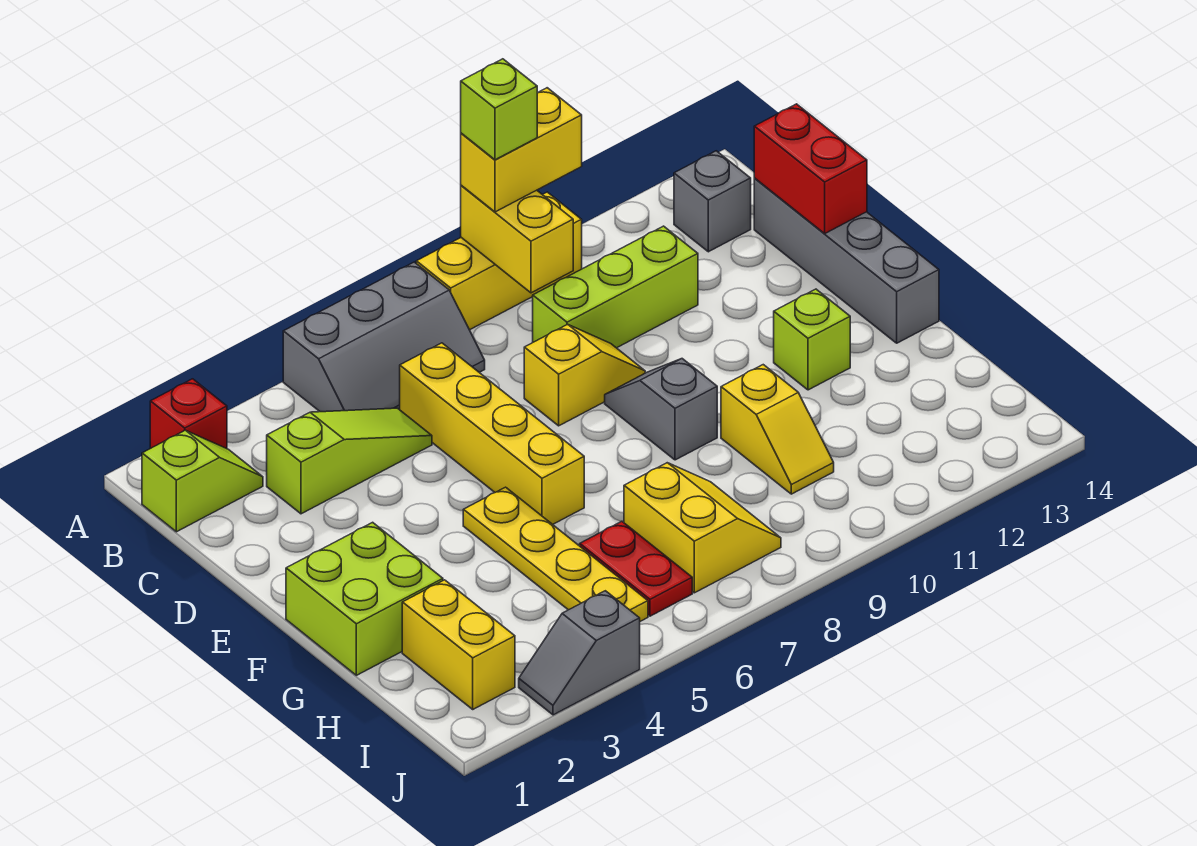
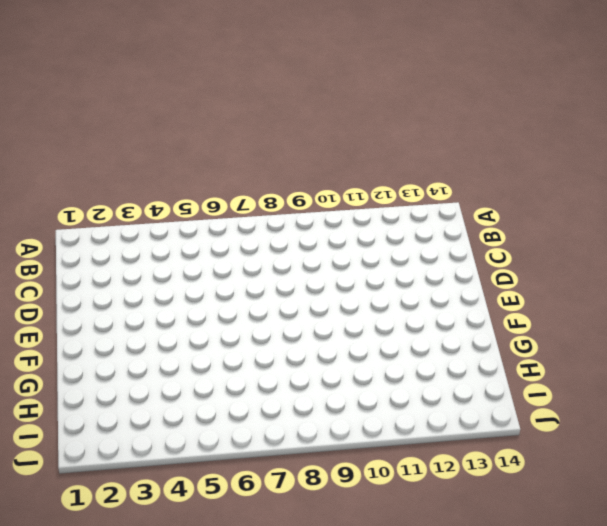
none -> red brick A2 level 1
none -> grey slope A5:B7 level 1 top A
none -> yellow brick A8:A10 level 1

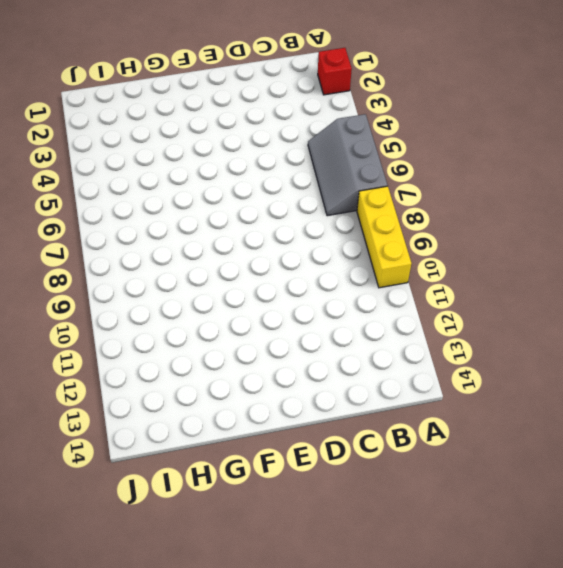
none -> lime slope B1:B2 level 1 top 1
none -> grey brick B13 level 1
none -> lime slope C3:C5 level 1 top 3

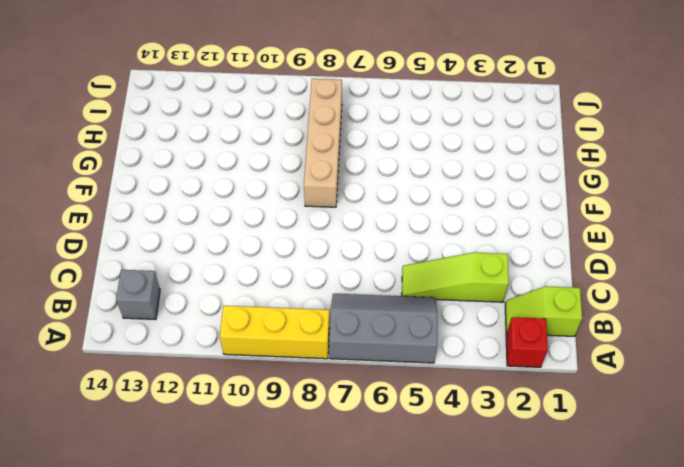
tan brick F8:I8 level 1 -> yellow slope H7:I8 level 1 top 7
none -> yellow brick C6:F6 level 1
none -> lime brick C9:C11 level 1
none -> grey brick C14:F14 level 1

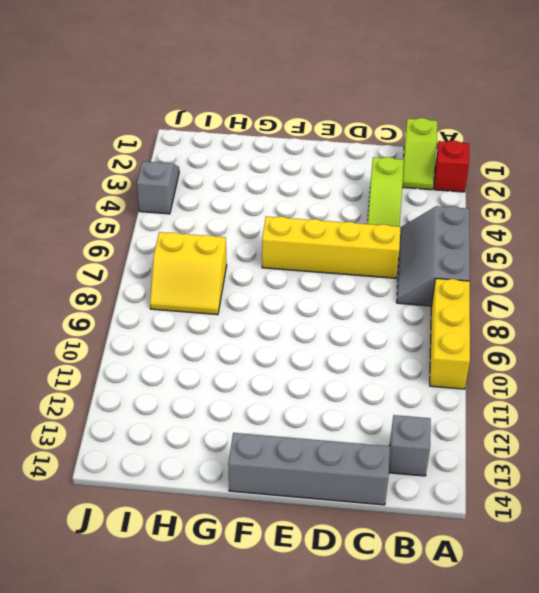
none -> lime brick C9:C11 level 1
none -> yellow slope D8:D9 level 1 top 8
none -> grey slope E9:F9 level 1 top F

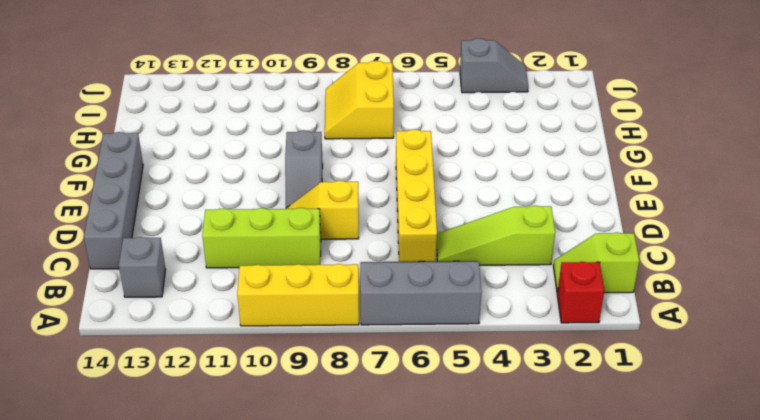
none -> lime brick F1:G2 level 1
none -> yellow plate F5:I5 level 1
none -> lime brick F12 level 1

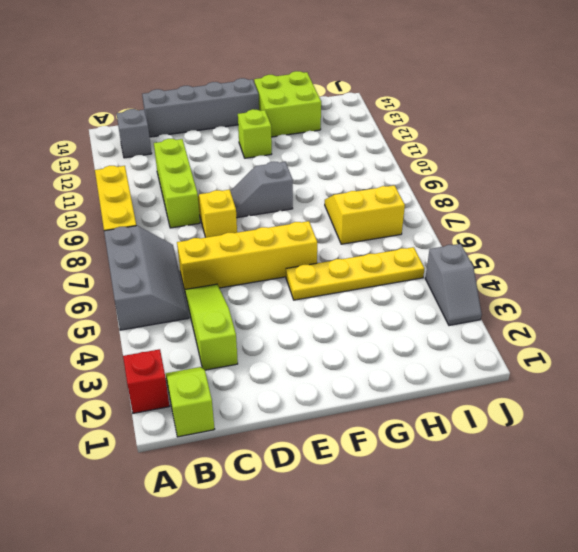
lime brick G13:H14 level 1 -> lime brick F1:G2 level 1
none -> yellow slope G10:H10 level 1 top G
none -> yellow brick H2:I2 level 1
none -> red plate H6:I6 level 1

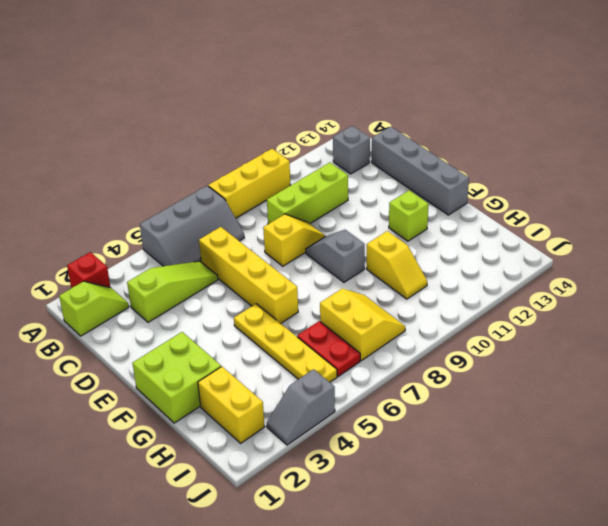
none -> yellow brick A9:B9 level 2
none -> red brick C14:D14 level 2
none -> yellow brick A9:A10 level 3

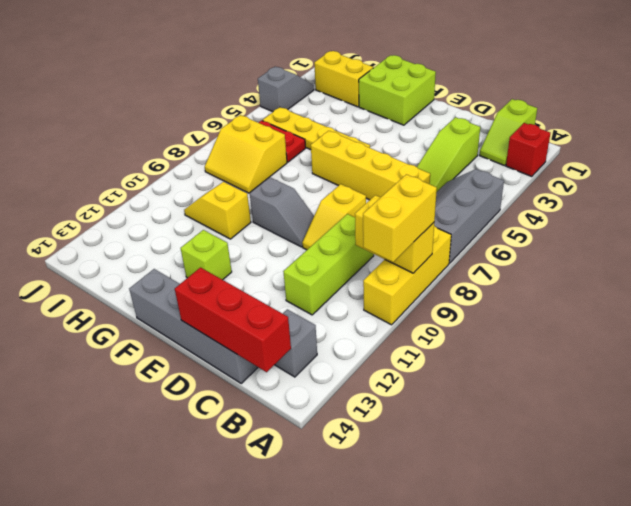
red brick B14:D14 level 2 -> red brick C14:D14 level 2
none -> lime brick A9 level 4

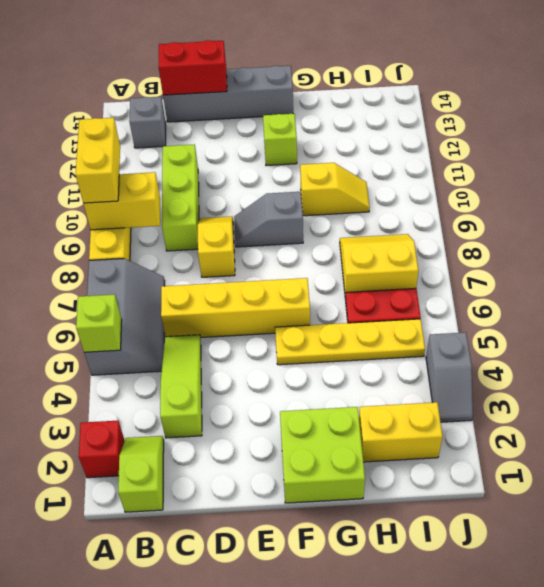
lime brick A5 level 2 -> lime brick A9 level 4

